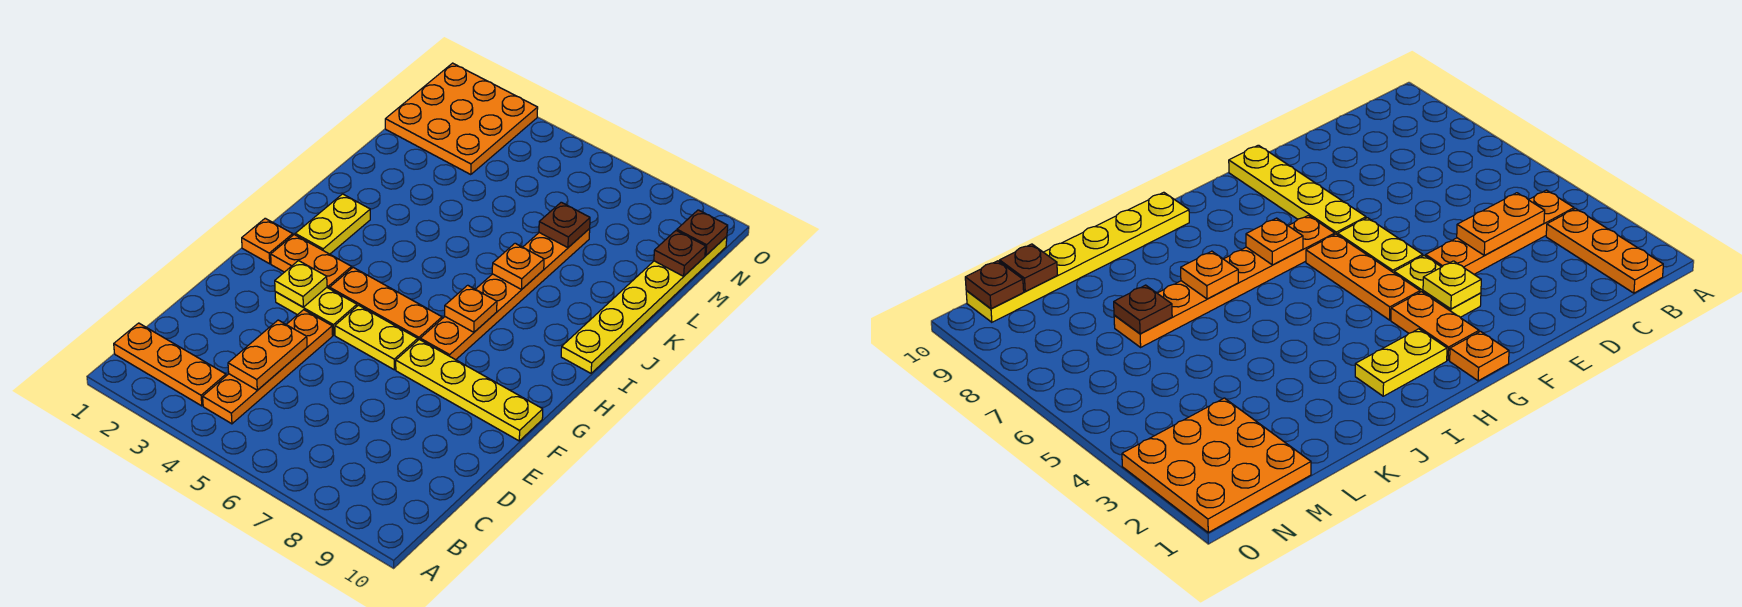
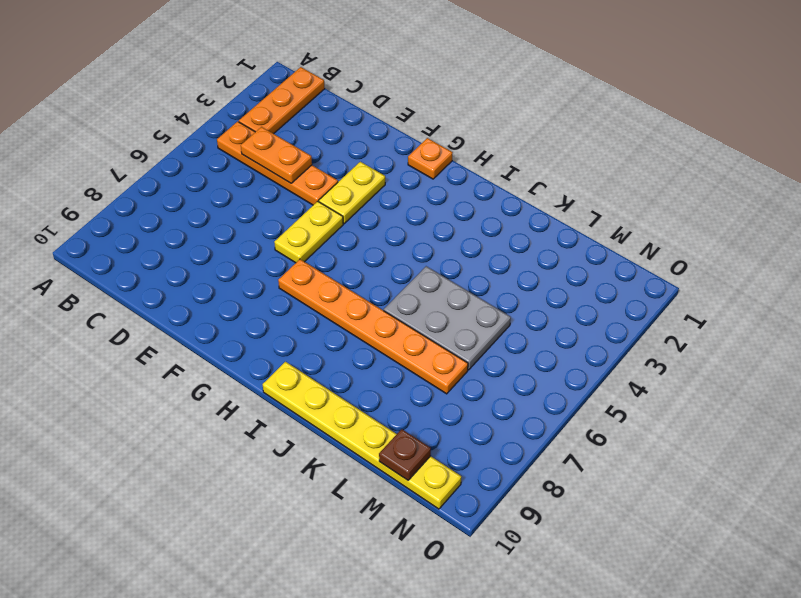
grey plate J5:L6 level 1 -> none
none -> yellow plate F7:F10 level 1
none -> orange plate G2:G3 level 1
none -> orange plate G4:G6 level 1

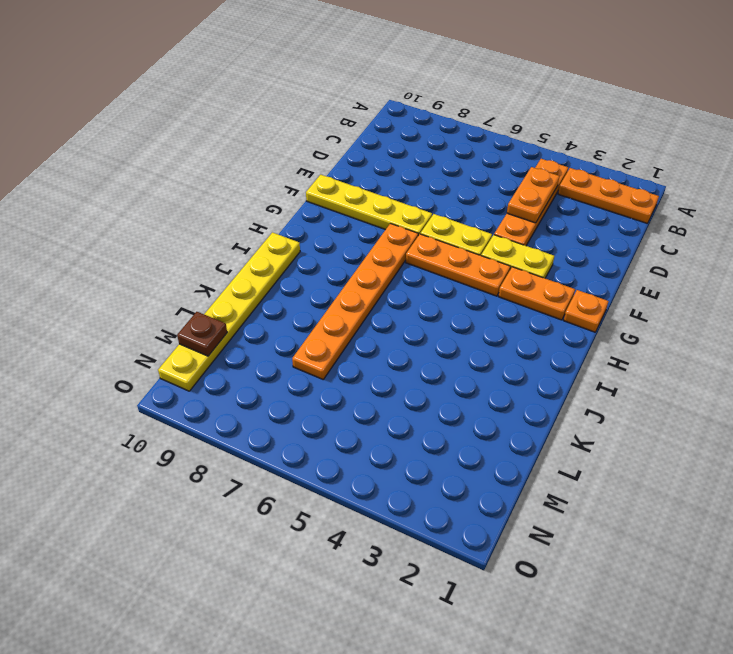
none -> yellow plate H2:I2 level 1
none -> orange plate M1:O3 level 1
none -> yellow plate F3 level 2

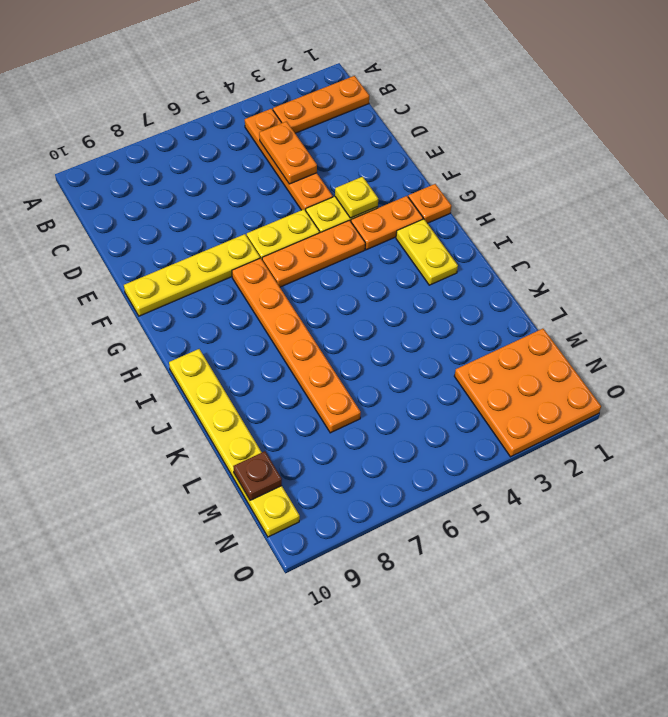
none -> orange plate H7 level 2
none -> orange plate J7 level 2
none -> brown plate L7 level 2

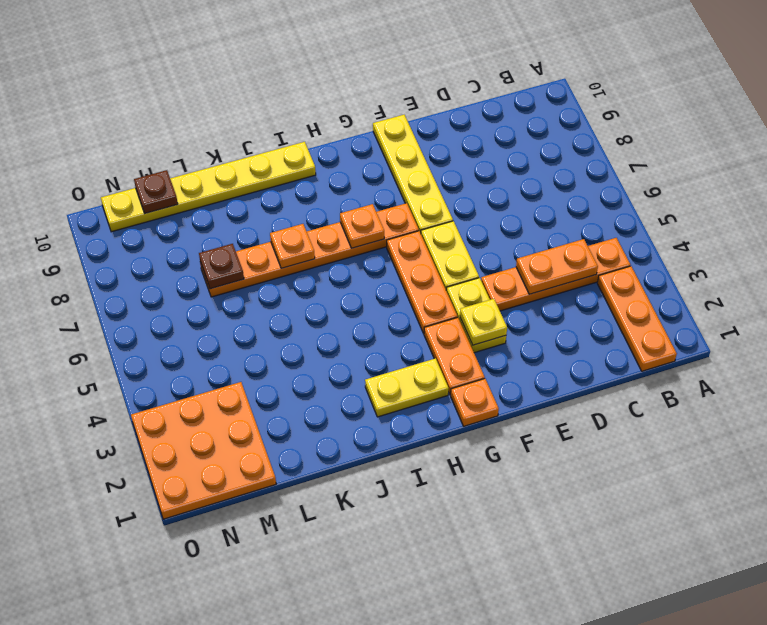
none -> brown plate N10 level 2

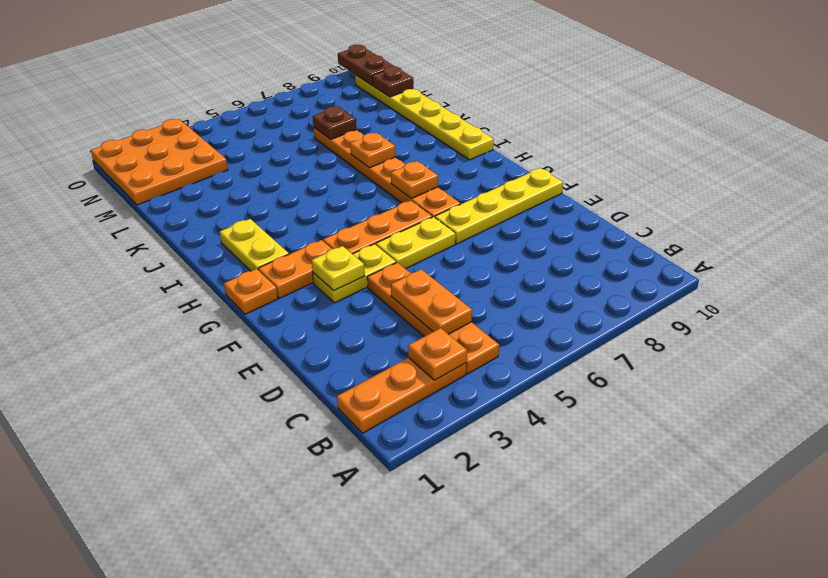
orange plate B3 level 2 -> none
brown plate N10:O10 level 2 -> brown plate N10 level 2

